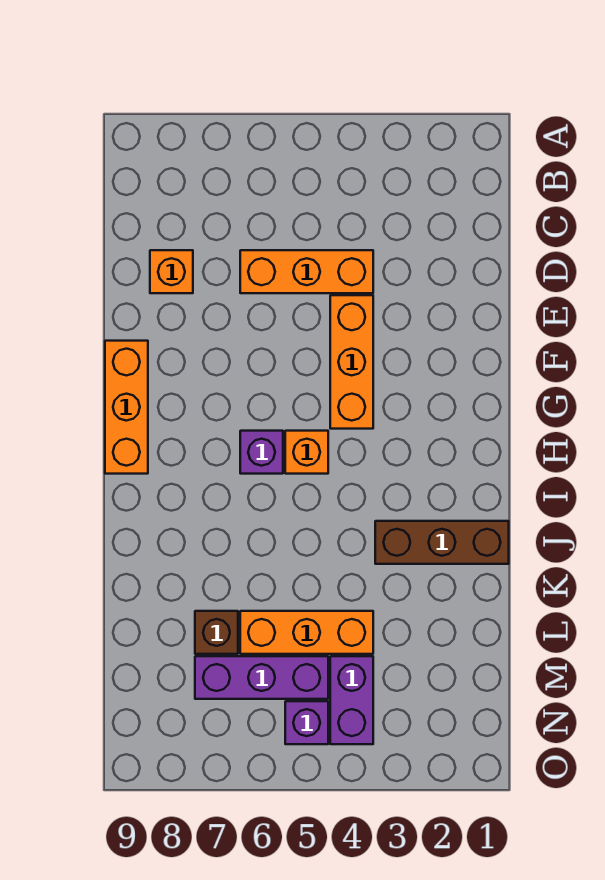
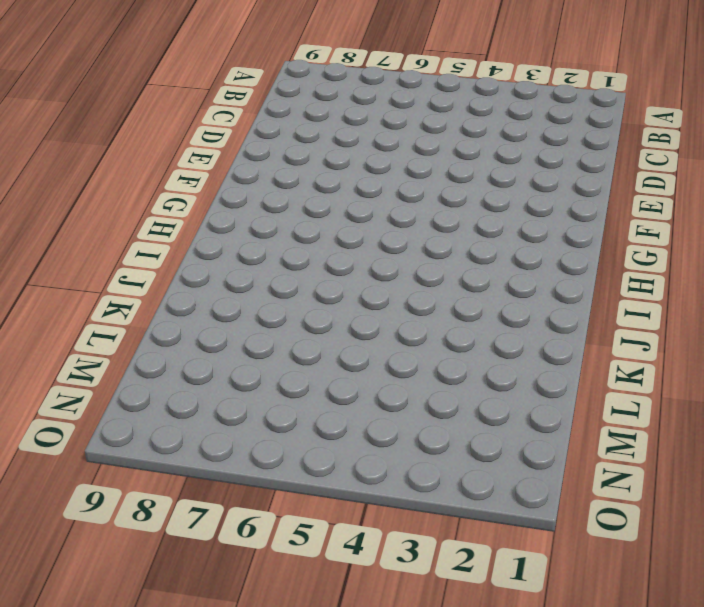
none -> orange brick D4:D6 level 1
none -> orange brick D8 level 1
none -> orange brick E4:G4 level 1

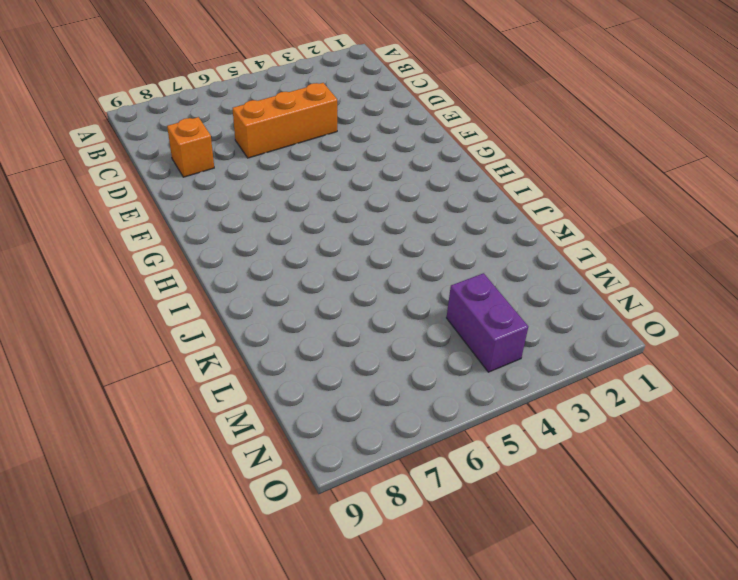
none -> orange brick E4:G4 level 1
none -> orange brick F9:H9 level 1
none -> orange brick H5 level 1

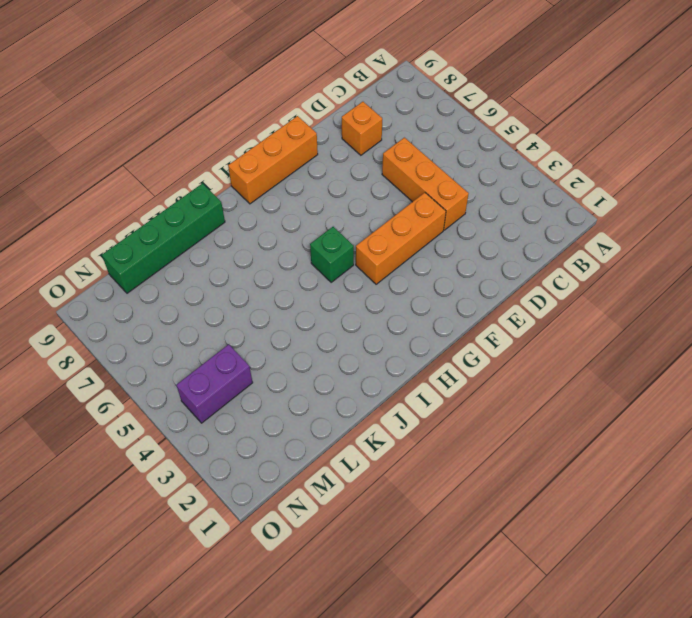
green brick H5 level 1 -> orange brick H5 level 1
green brick J9:M9 level 1 -> none
none -> purple brick H6 level 1
none -> brown brick J1:J3 level 1
none -> orange brick L4:L6 level 1

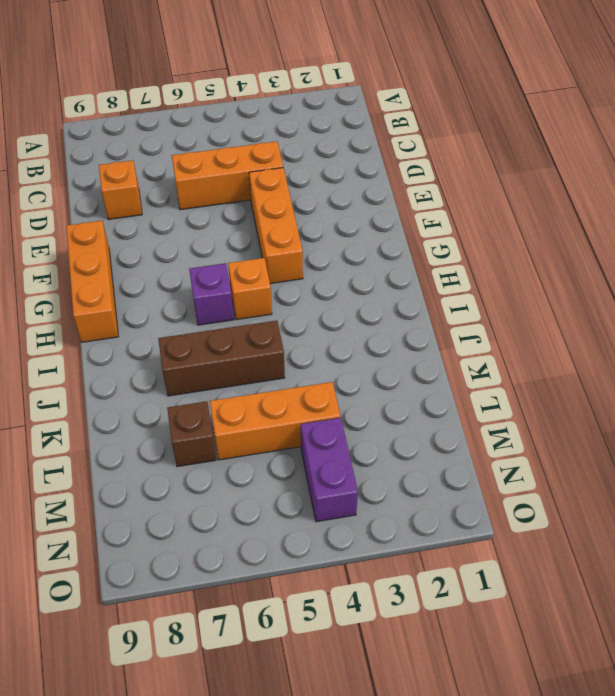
brown brick J5:J7 level 1 -> brown brick J1:J3 level 1
none -> purple brick M5:M7 level 1
none -> purple brick N5 level 1

